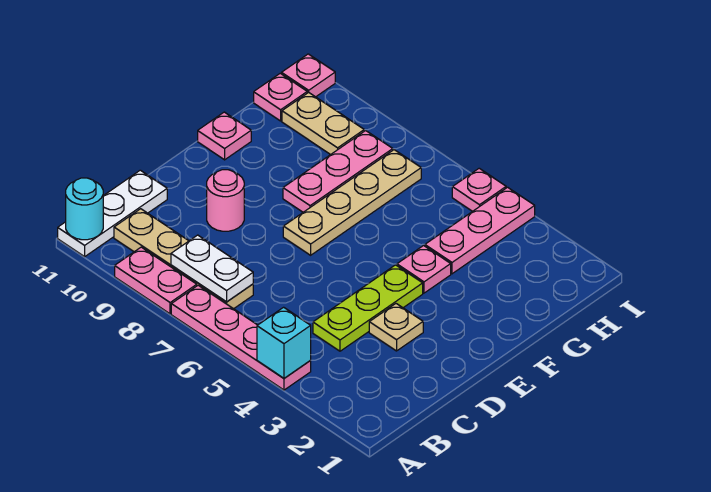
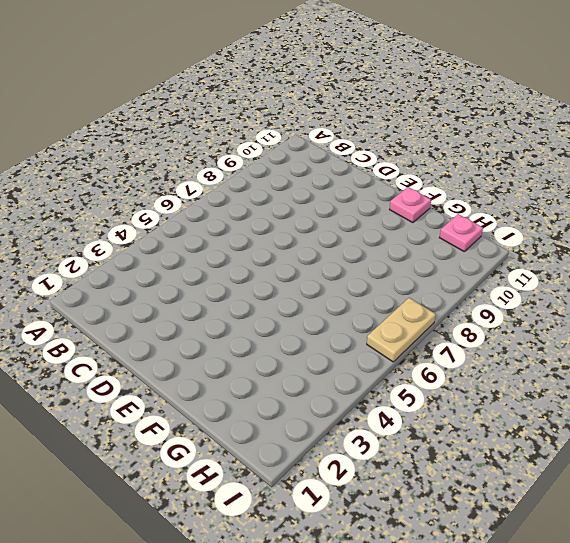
tan plate I6:I7 level 1 -> tan plate H9:H10 level 1
none -> pink plate A4:A7 level 1
none -> pink plate A8:A9 level 1
none -> white plate A11:C11 level 1

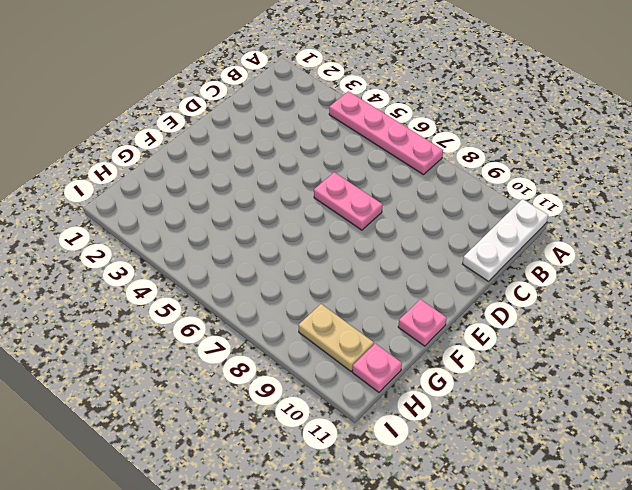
pink plate D6:D7 level 1 -> pink plate A8:A9 level 1
none -> tan plate B7:B10 level 1
none -> lime plate C4:E4 level 1
none -> tan plate D3 level 1

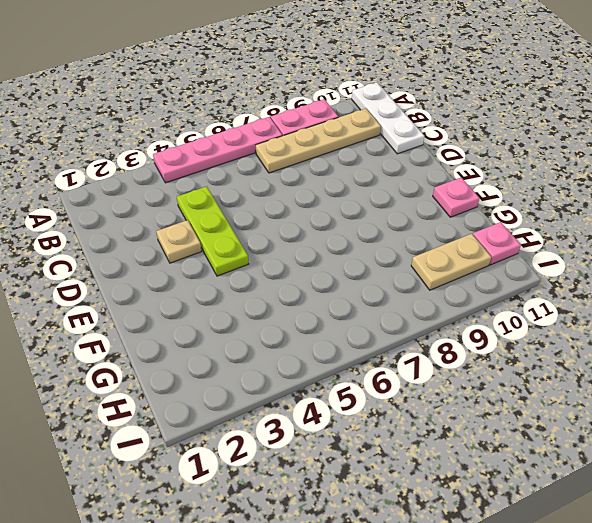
none -> pink round brick D9 level 1
none -> tan plate E7:H7 level 1
none -> pink plate F4 level 1

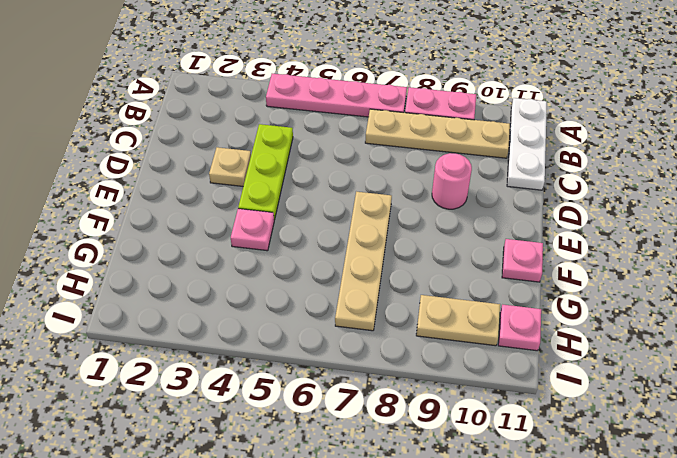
none -> pink plate F8:H8 level 1
none -> pink plate G4:I4 level 1
none -> pink plate I5 level 1

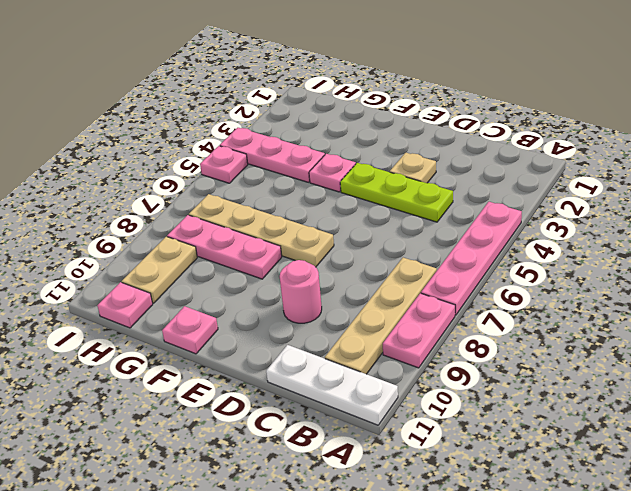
none -> pink plate I11 level 1
none -> cyan brick A4 level 2
none -> cyan round brick A11 level 2

